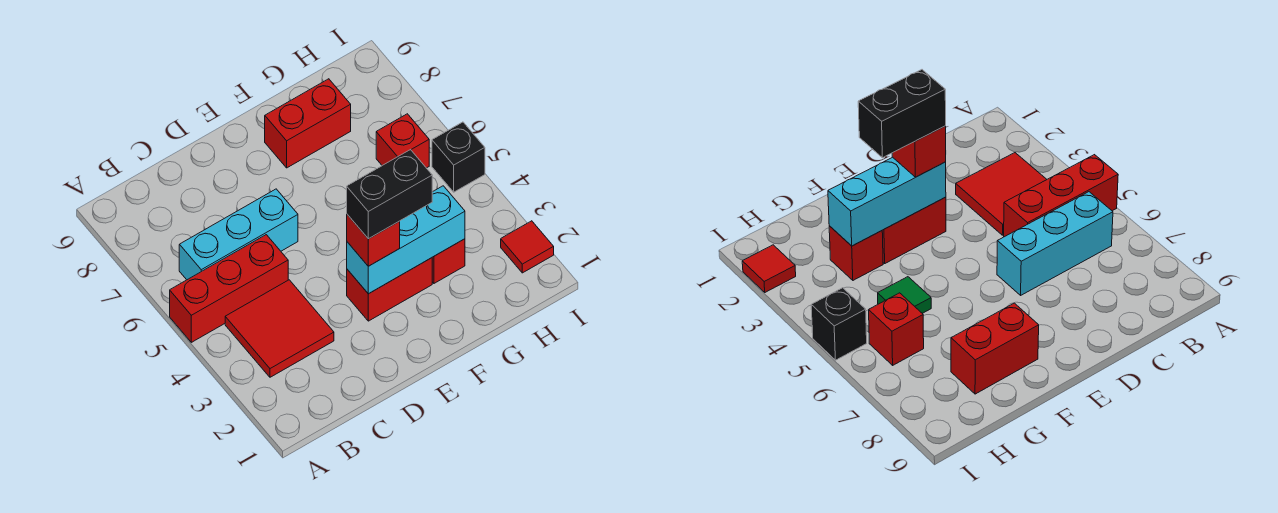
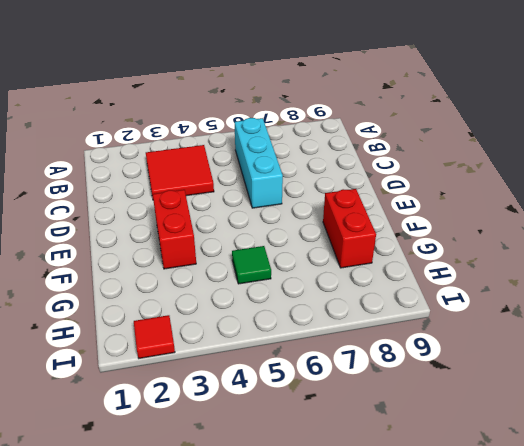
none -> red brick A5:C5 level 1
none -> red brick G3 level 1
none -> red brick H6 level 1

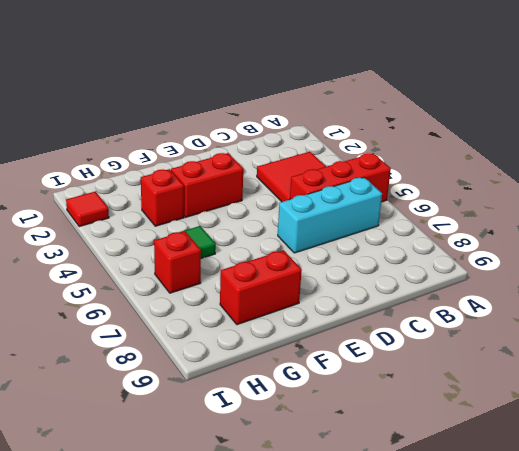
none -> black brick I5 level 1
none -> cyan brick E3:G3 level 2
none -> red brick E3 level 3

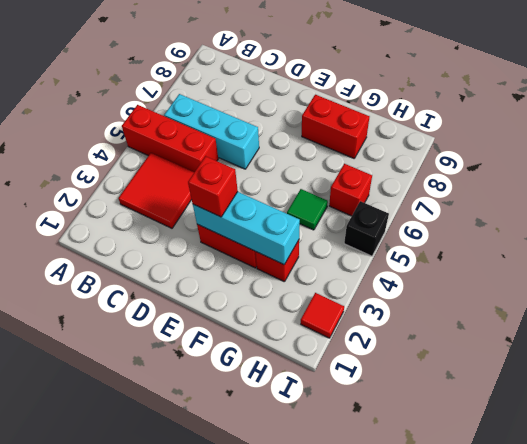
none -> black brick E3:F3 level 4

